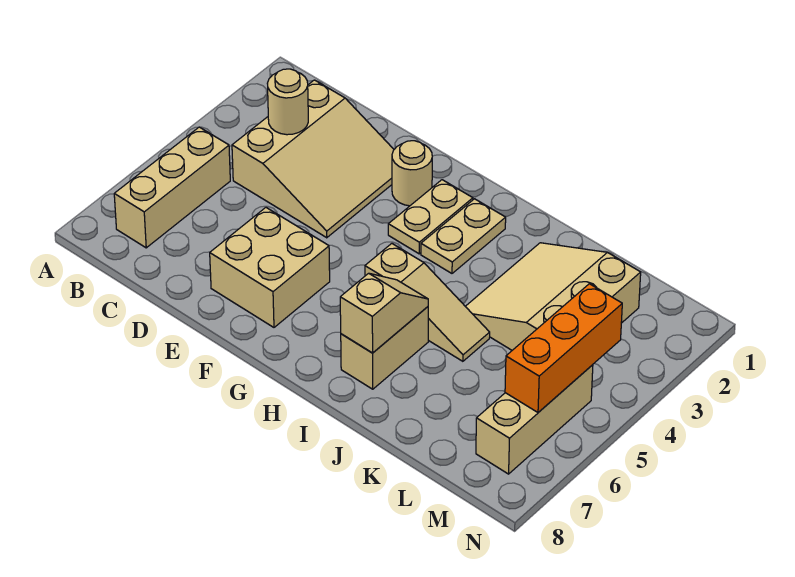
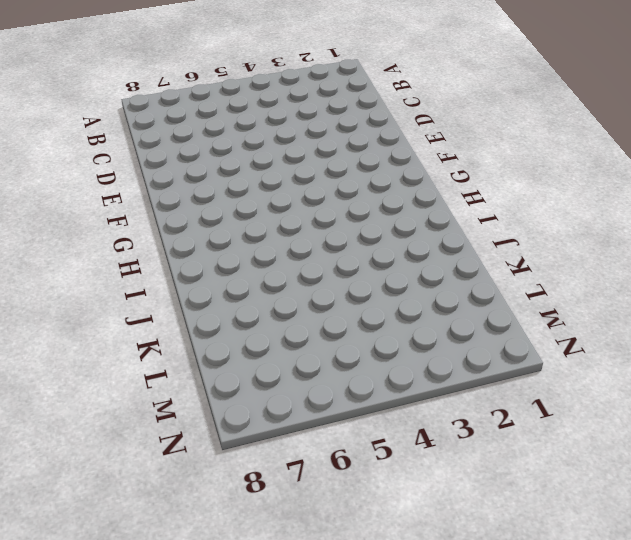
none -> tan brick B5:B7 level 1
none -> tan slope C2:E4 level 1 top C
none -> tan brick E6:F7 level 1

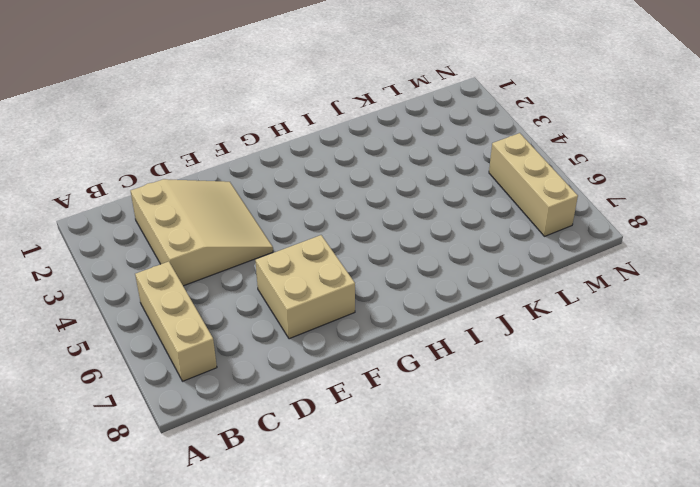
none -> tan round brick F2 level 1
none -> tan plate G2:G3 level 1
none -> tan plate H2:H3 level 1

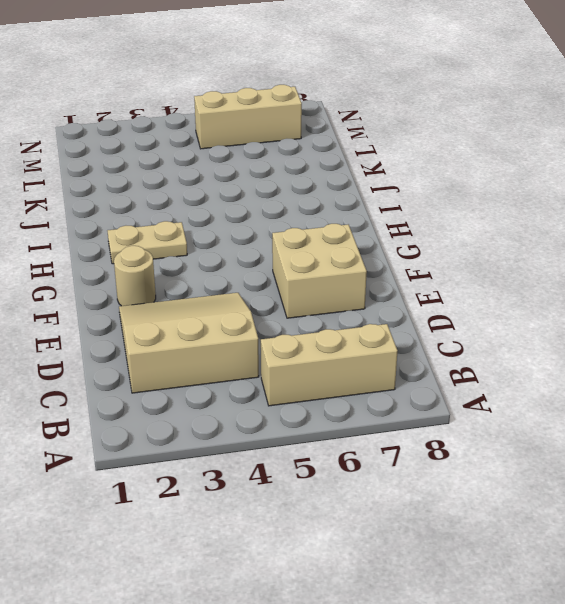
none -> tan plate G2:G3 level 1
none -> tan slope H5:J5 level 1 top H
none -> tan brick I6:I7 level 1

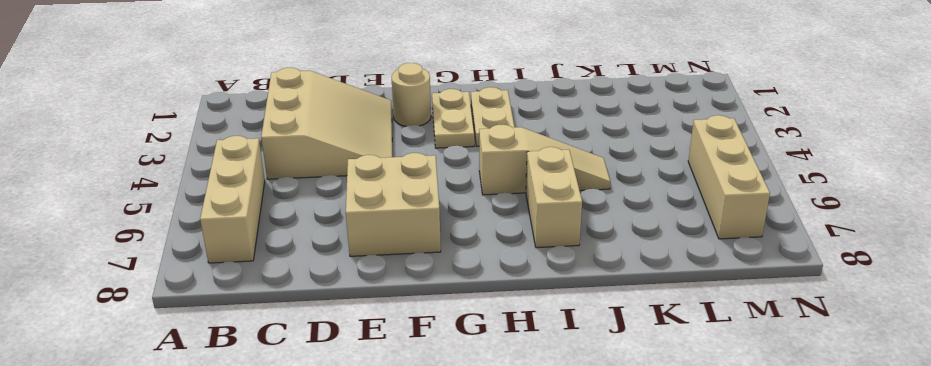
none -> tan slope J2:L4 level 1 top L
none -> tan round brick C3 level 2
none -> tan slope I6:I7 level 2 top 7

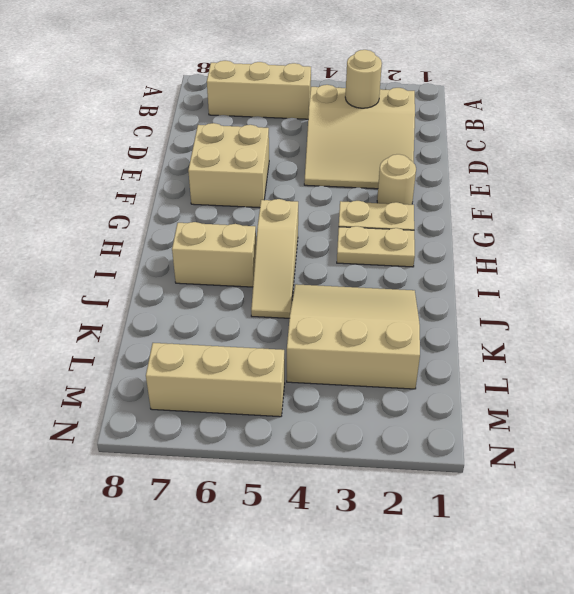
none -> tan slope I6:I7 level 2 top 7
none -> orange brick M4:M6 level 2

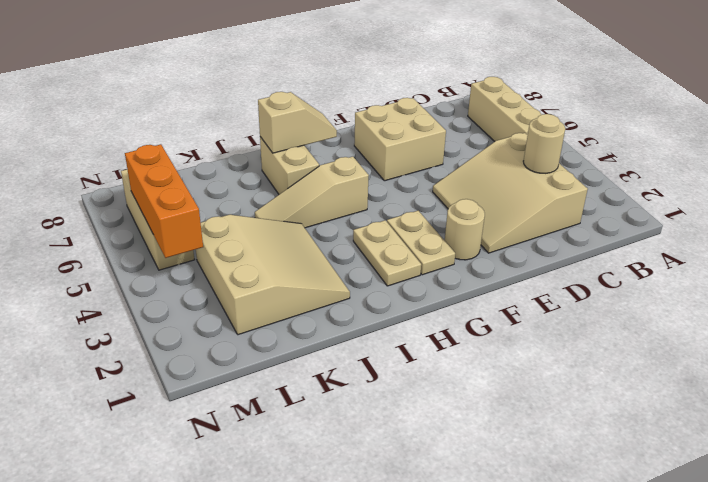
tan slope H7:I7 level 2 top I -> tan slope I6:I7 level 2 top 7

